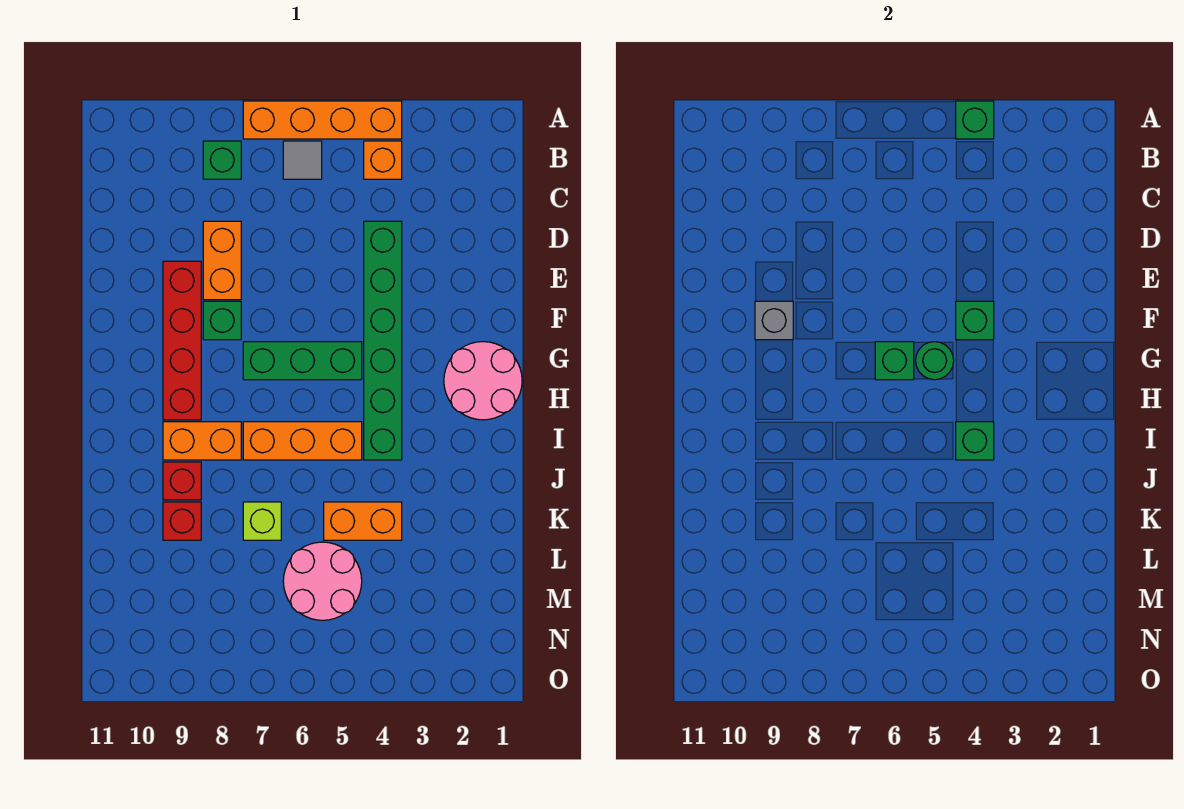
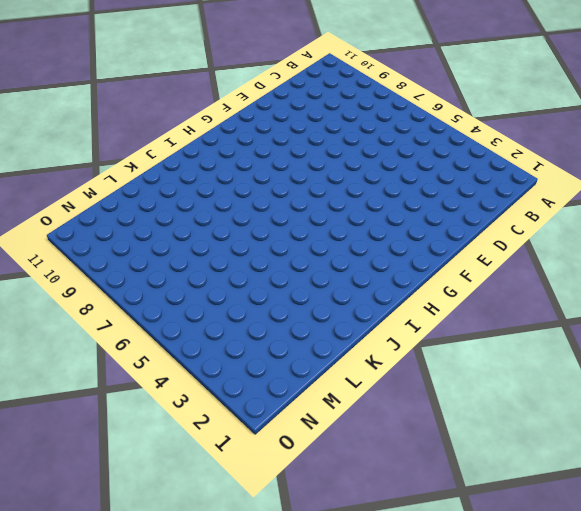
none -> orange brick A4:A7 level 1
none -> orange brick B4 level 1
none -> grey tile B6 level 1

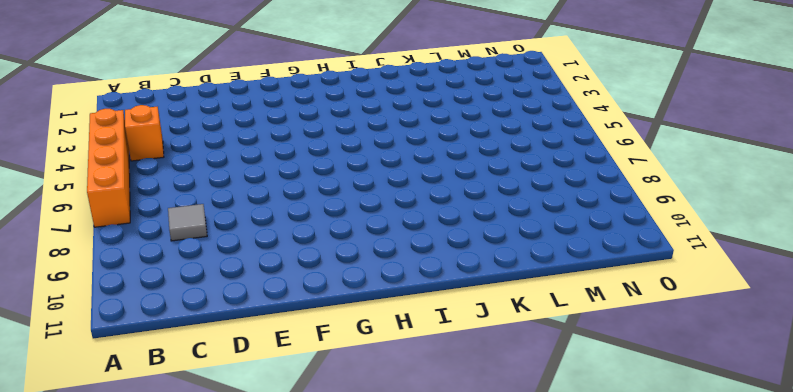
grey tile C8 level 1 -> grey tile B6 level 1
none -> green brick B8 level 1
none -> green brick D4:I4 level 1
none -> orange brick D8:E8 level 1

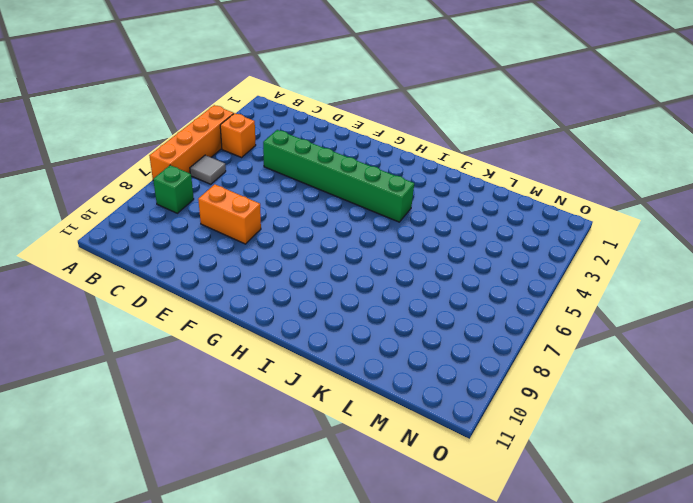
none -> red brick E9:H9 level 1
none -> green brick F8 level 1
none -> pink round brick G1:H2 level 1

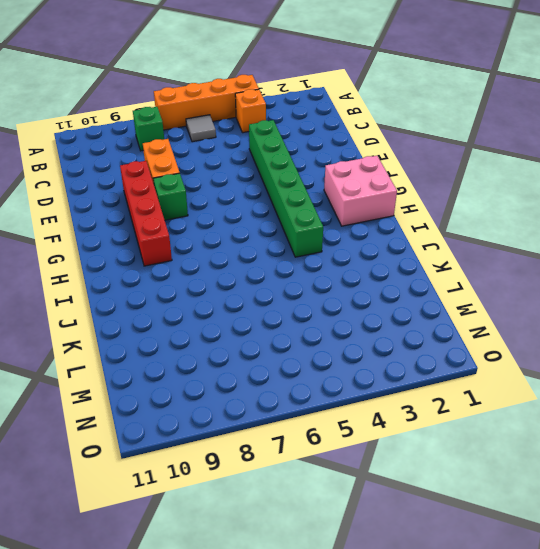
pink brick G1:H2 level 1 -> pink round brick G1:H2 level 1
none -> green brick G5:G7 level 1
none -> orange brick I5:I7 level 1
none -> orange brick I8:I9 level 1

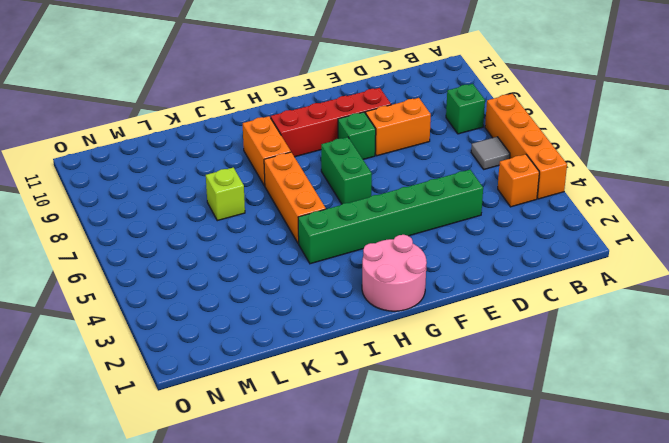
green brick G6:G7 level 1 -> green brick G5:G7 level 1
none -> red brick J9 level 1
none -> orange brick K4:K5 level 1
none -> red brick K9 level 1

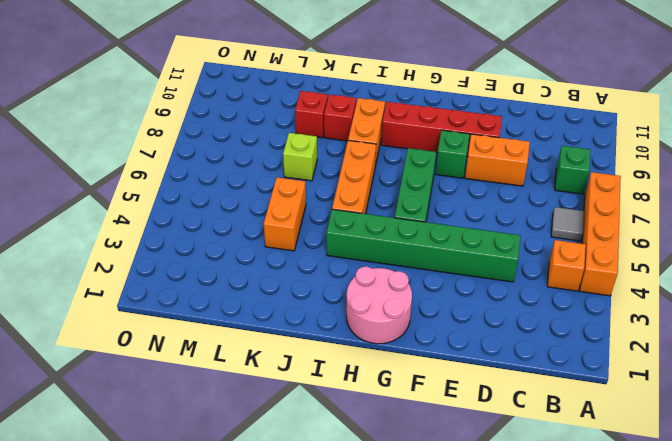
none -> pink round brick L5:M6 level 1
none -> green brick A4 level 2
none -> green brick F4 level 2

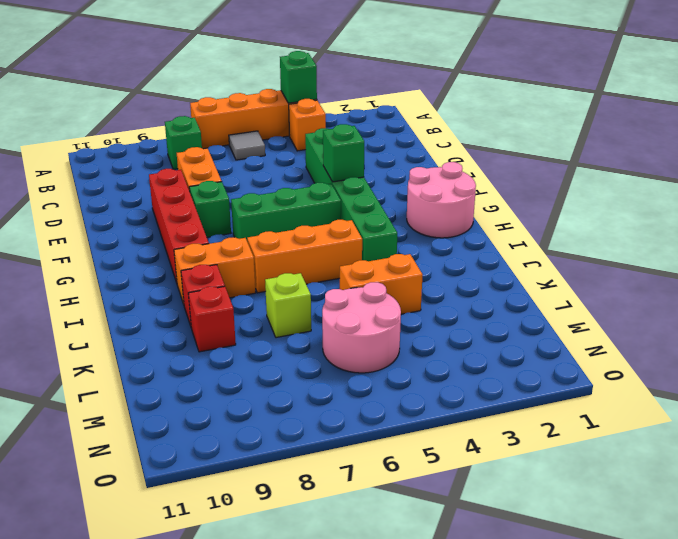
none -> grey brick F9 level 2
none -> green round brick G5 level 2
none -> green brick G6 level 2

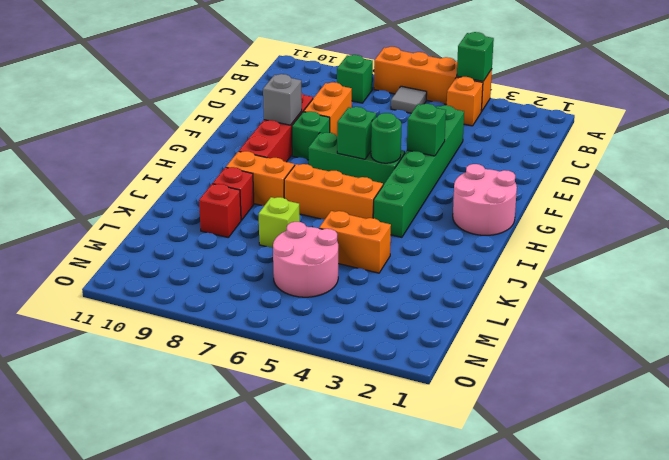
none -> green brick I4 level 2

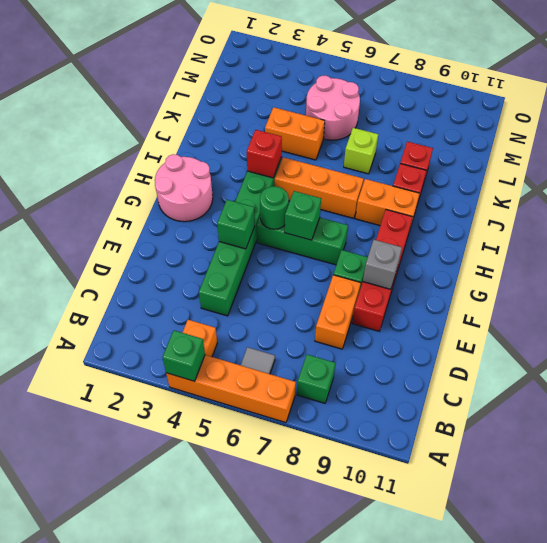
red brick I4 level 2 -> green brick I4 level 2

